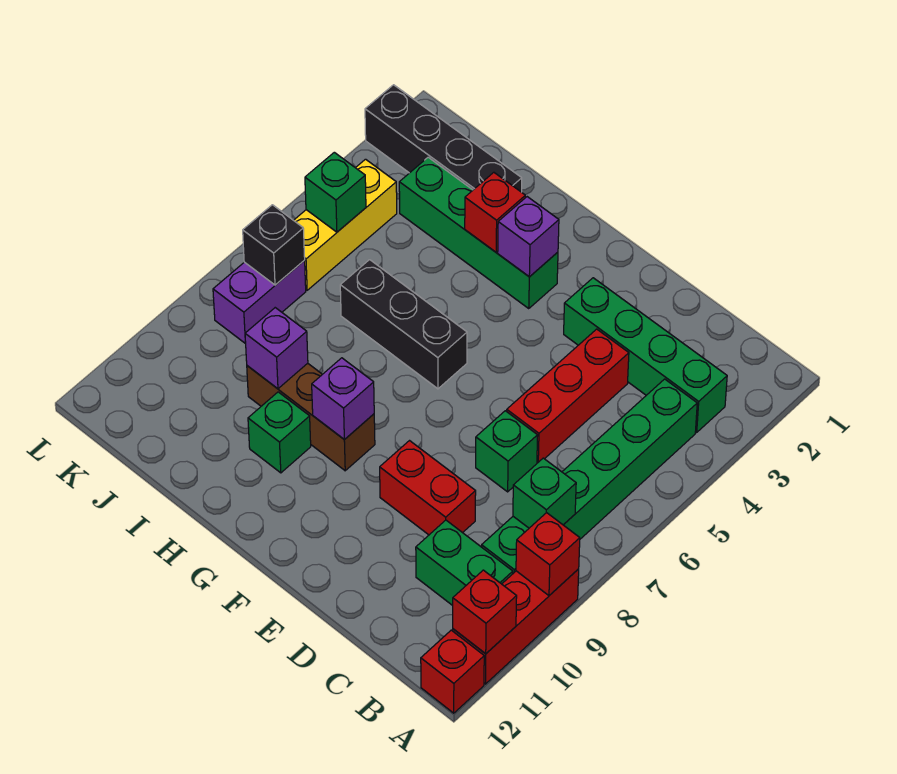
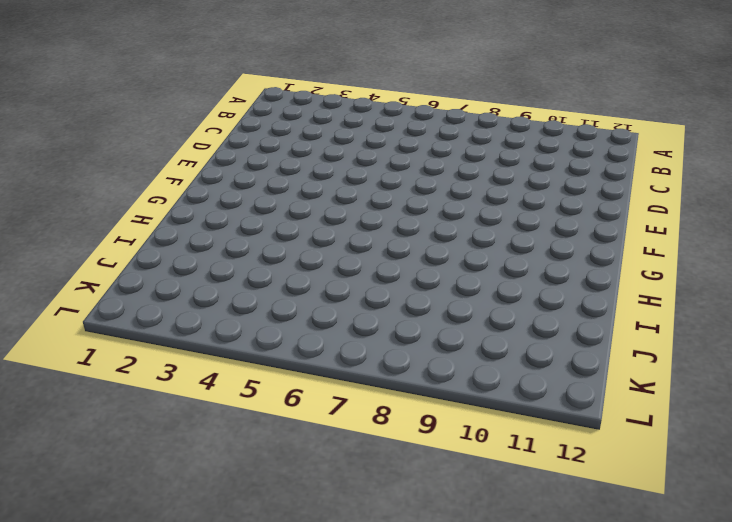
none -> red brick A9:A11 level 1
none -> red brick A12 level 1
none -> green brick B3:E3 level 1

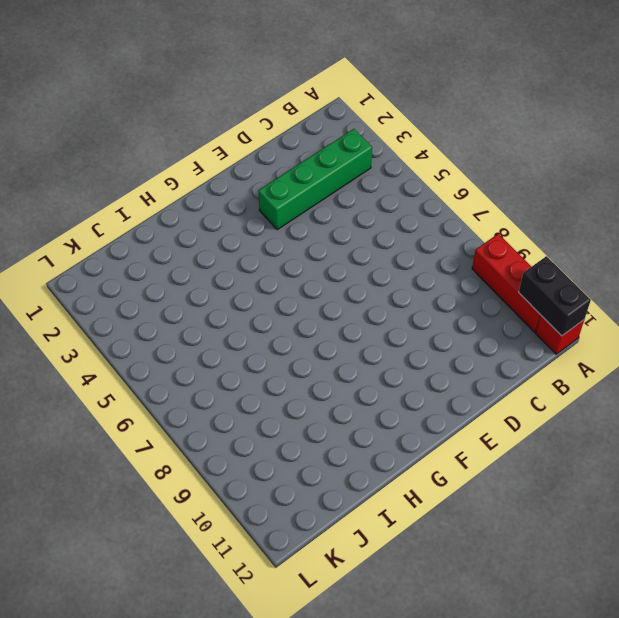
black brick A11:A12 level 2 -> red brick A11 level 2
none -> green brick B4:B9 level 1
none -> green brick B10:C10 level 1
none -> red brick D4:D6 level 1

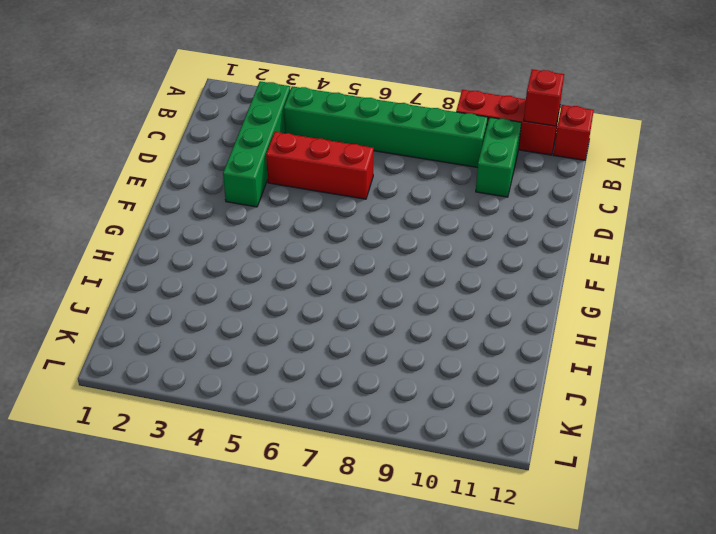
none -> green brick D7 level 1
none -> red brick D9:E9 level 1
none -> green brick G3:J3 level 1

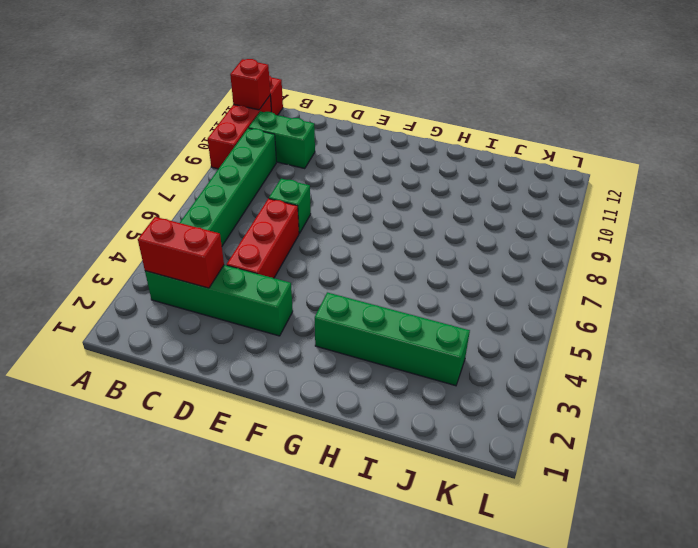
red brick B3:C3 level 2 -> red brick D9:E9 level 1
none -> black brick G6:I6 level 1
none -> brown brick G9:I9 level 1
none -> green brick H10 level 1

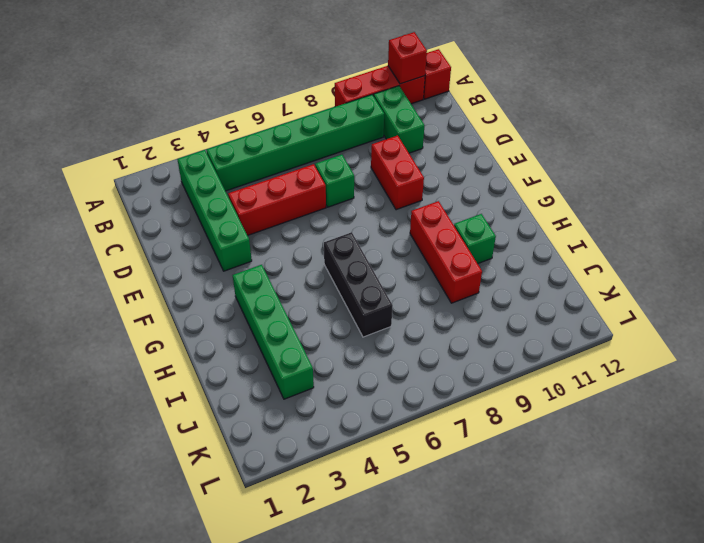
red brick G9:I9 level 1 -> brown brick G9:I9 level 1
none -> black brick I2:L2 level 1
none -> yellow brick K4:K6 level 1
none -> purple brick K7:K8 level 1

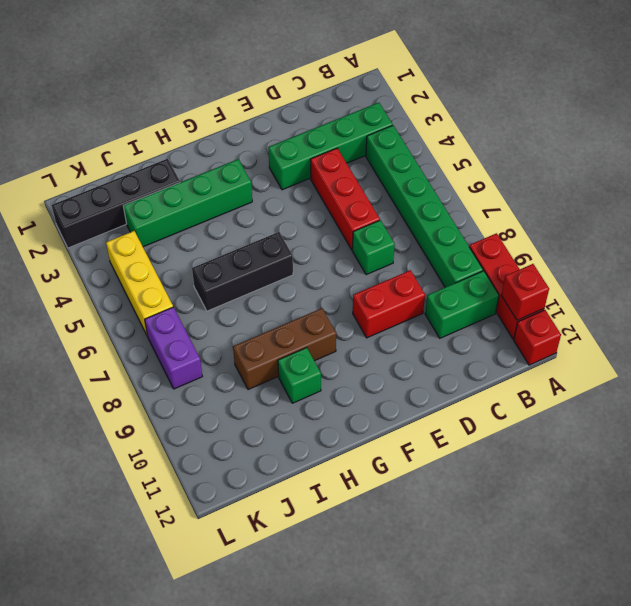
none -> red brick A9 level 2
none -> green brick B8 level 2
none -> purple brick G3 level 2

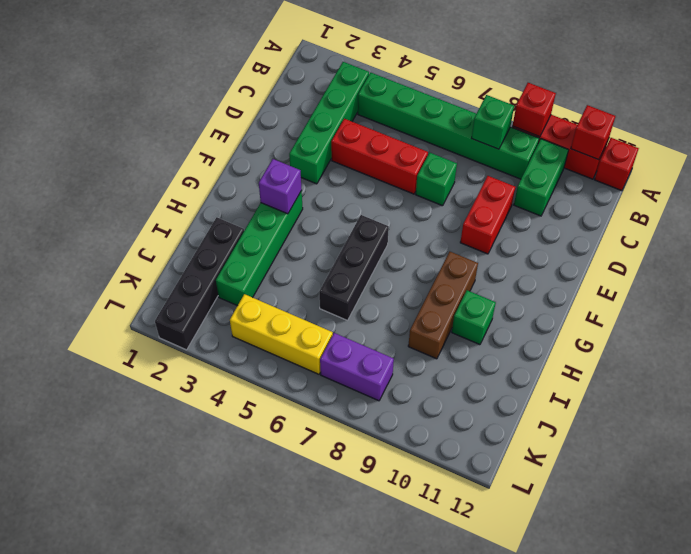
none -> purple brick G9 level 2
none -> red brick H3 level 2
none -> purple brick I9 level 2

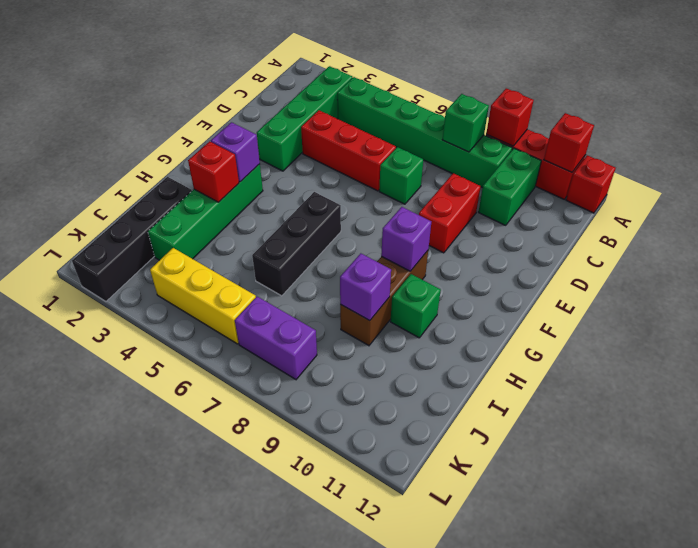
none -> green brick K5 level 2
none -> black brick K7 level 2

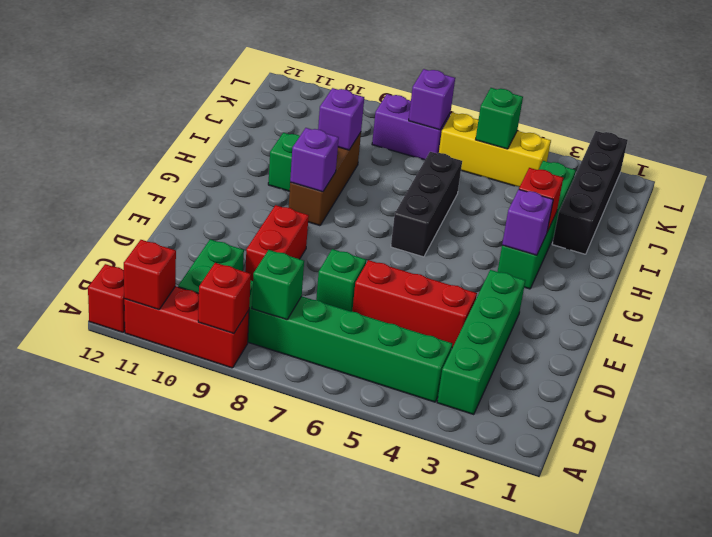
purple brick K7 level 2 -> black brick K7 level 2

